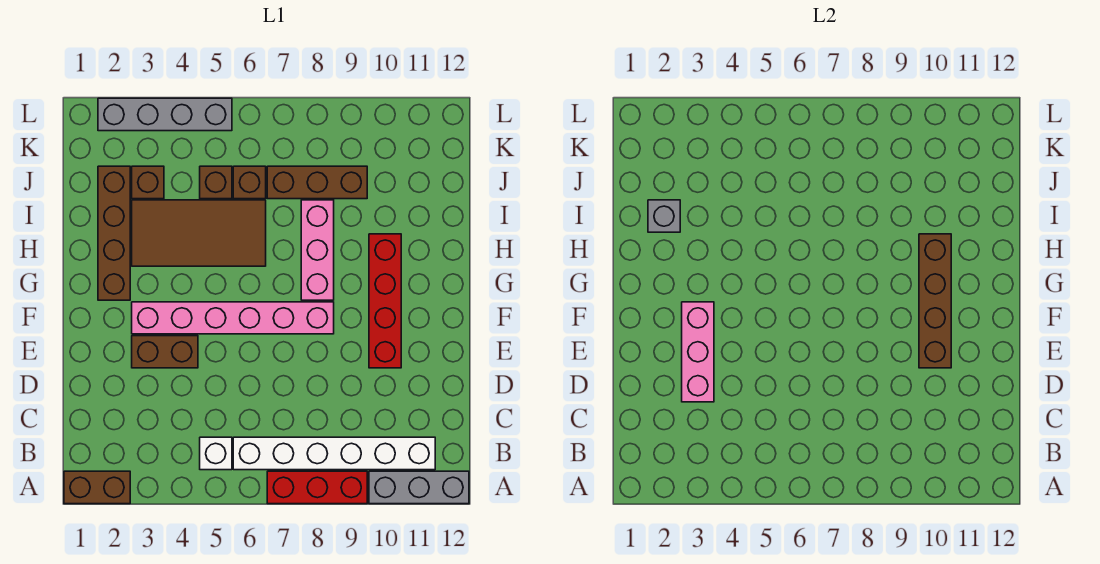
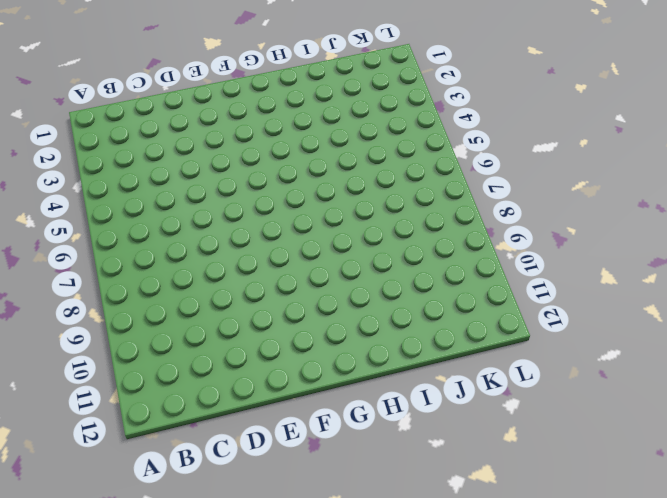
none -> brown brick A1:A2 level 1
none -> red brick A7:A9 level 1
none -> grey brick A10:A12 level 1

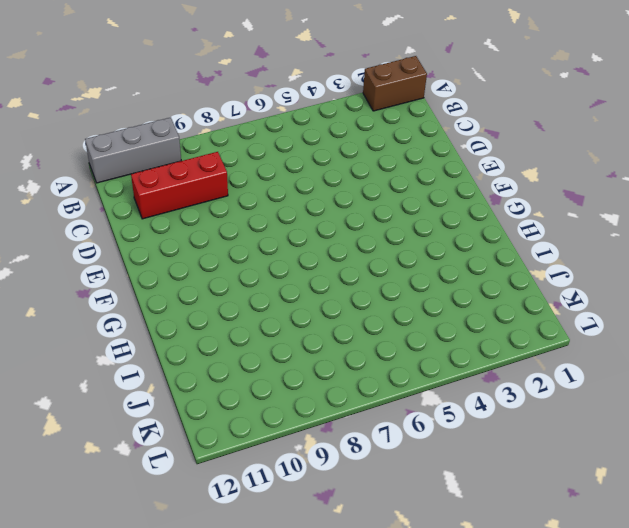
red brick C9:C11 level 1 -> red brick A7:A9 level 1
none -> white brick B5 level 1
none -> white brick B6:B11 level 1
none -> brown brick E3:E4 level 1

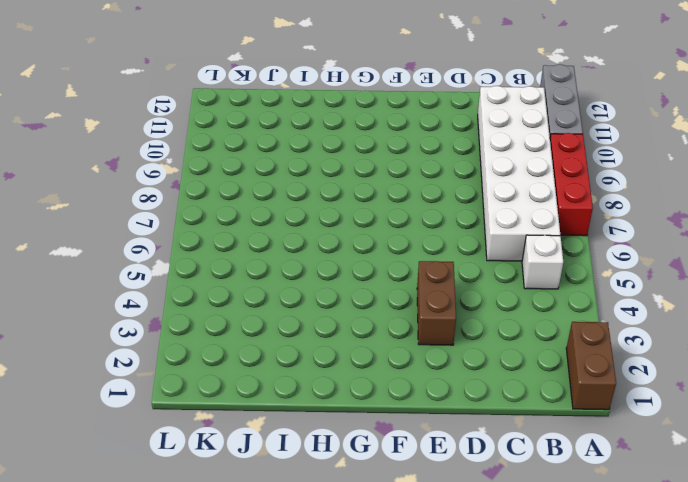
white brick B6:C11 level 1 -> white brick B6:B11 level 1
none -> red brick E10:H10 level 1
none -> pink brick F3:F8 level 1
none -> brown brick G2:J2 level 1

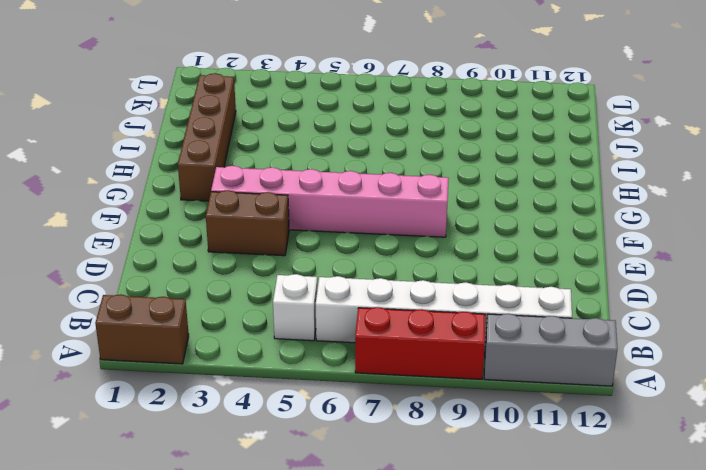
none -> red brick E10:H10 level 1
none -> pink brick G8:I8 level 1
none -> brown tile H3:I6 level 1

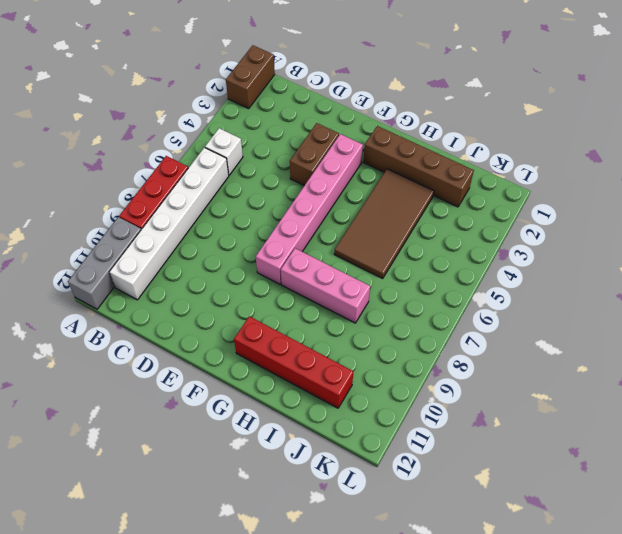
red brick G11:J11 level 1 -> red brick E10:H10 level 1
none -> brown brick J3 level 1
none -> brown brick J5 level 1
none -> brown brick J6 level 1

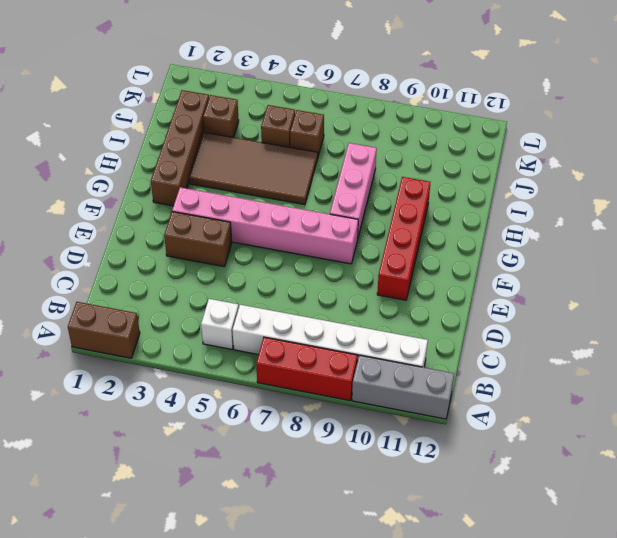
none -> brown brick J7:J9 level 1
none -> grey brick L2:L5 level 1
none -> pink brick D3:F3 level 2

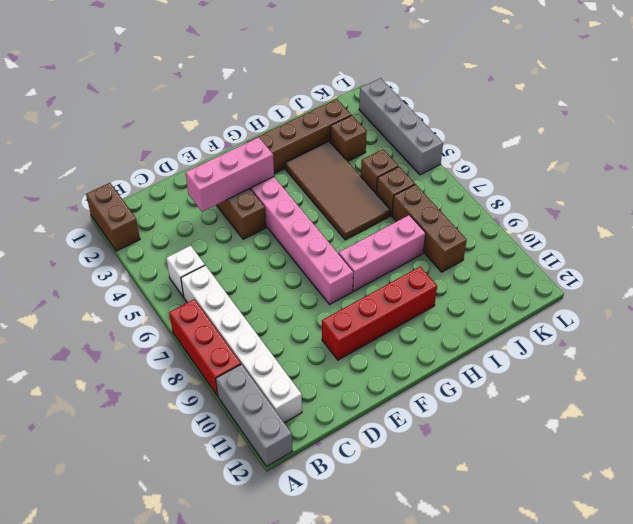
none -> brown brick E10:H10 level 2
none -> grey brick I2 level 2

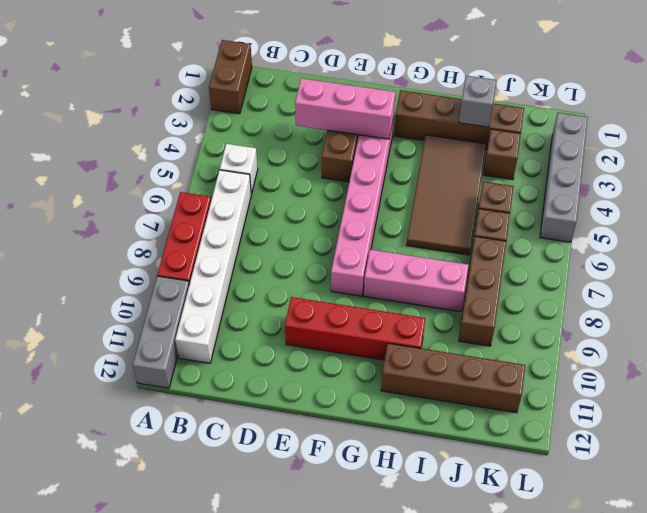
brown brick H11:K11 level 1 -> brown brick E10:H10 level 2

